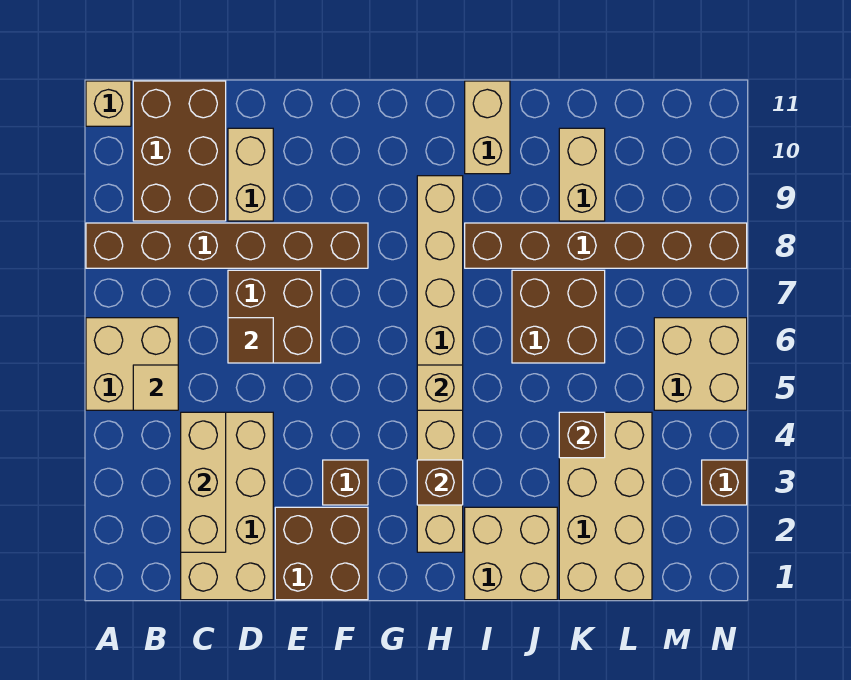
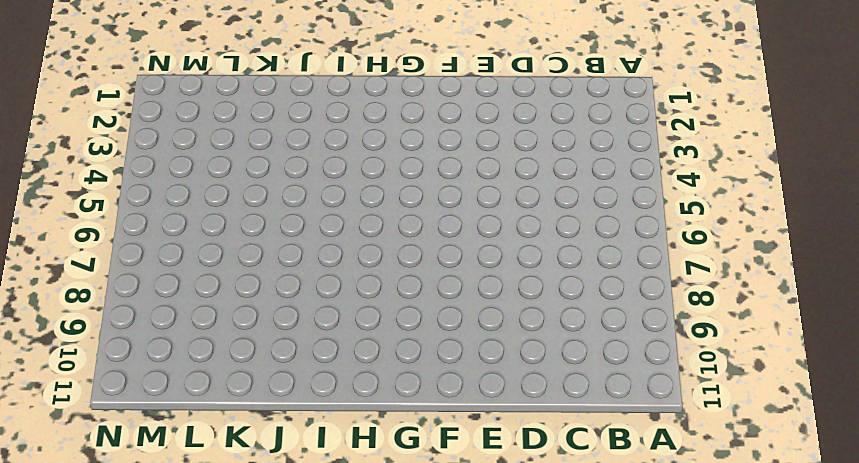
none -> tan brick A5:B6 level 1
none -> brown brick A8:F8 level 1
none -> tan brick A11 level 1

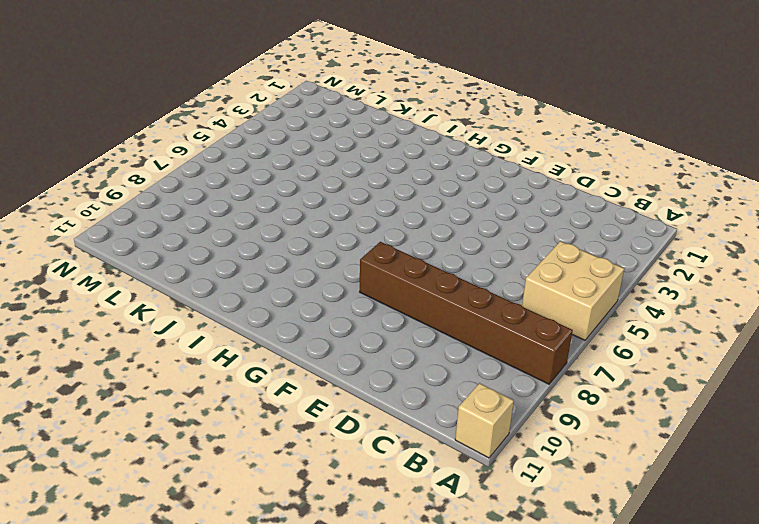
none -> brown brick B9:C11 level 1
none -> tan brick C1:D4 level 1
none -> brown brick D6:E7 level 1

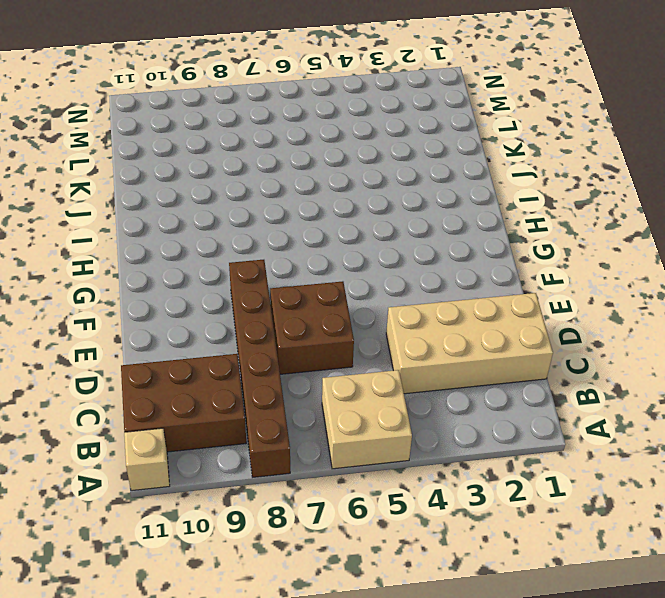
none -> tan brick D9:D10 level 1
none -> brown brick E1:F2 level 1
none -> brown brick F3 level 1

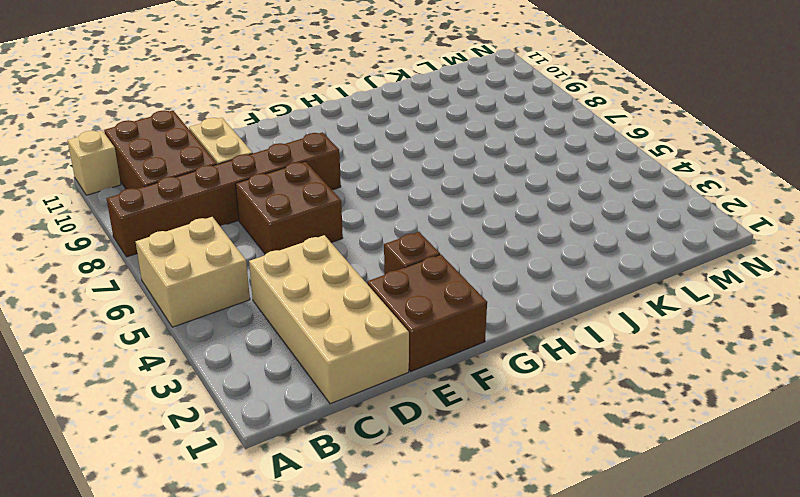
none -> tan brick H2:H9 level 1
none -> tan brick I1:J2 level 1
none -> brown brick I8:N8 level 1

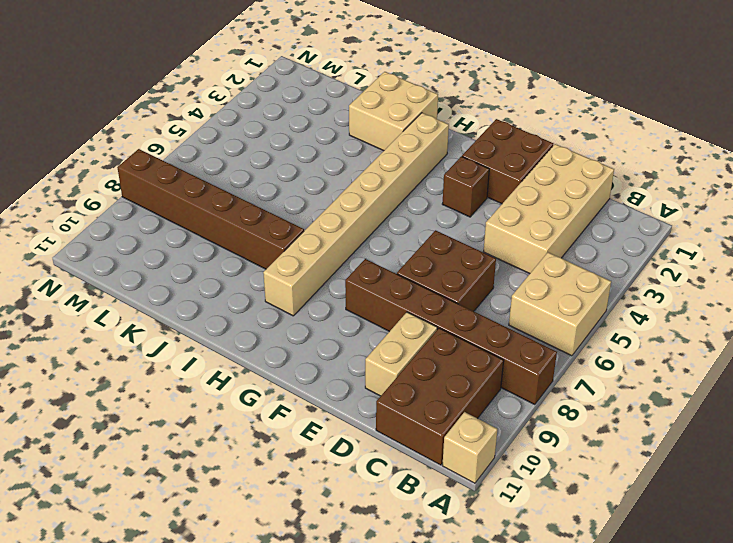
none -> tan brick I10:I11 level 1
none -> brown brick J6:K7 level 1
none -> tan brick K1:L4 level 1

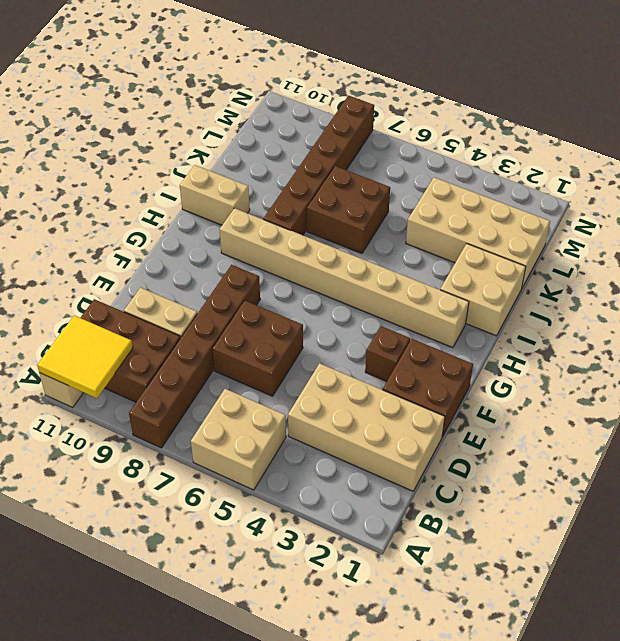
yellow tile A10:B11 level 2 -> none
none -> tan brick K9:K10 level 1
none -> tan brick M5:N6 level 1
none -> brown brick N3 level 1

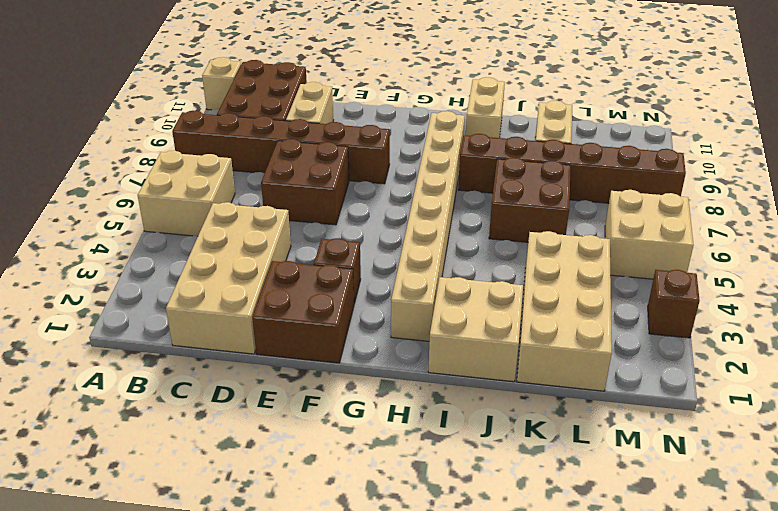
none -> tan tile B5 level 2
none -> tan brick C2:C4 level 2
none -> brown tile D6 level 2

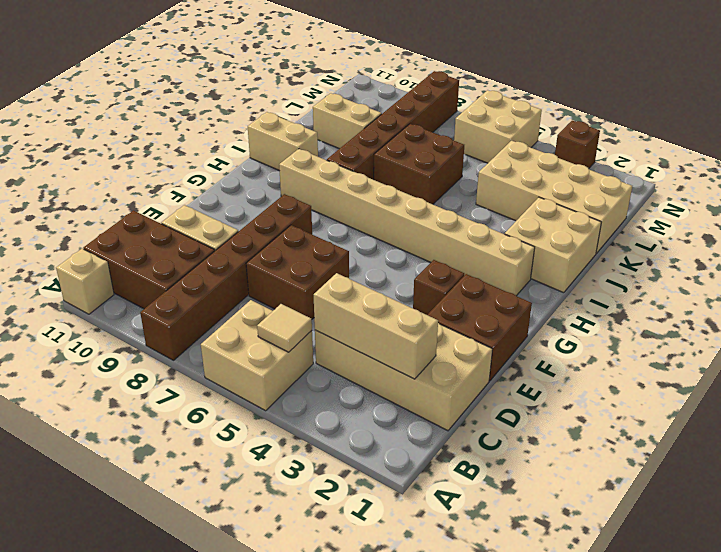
none -> brown tile D6 level 2
none -> brown brick H3 level 2
none -> tan brick H5 level 2

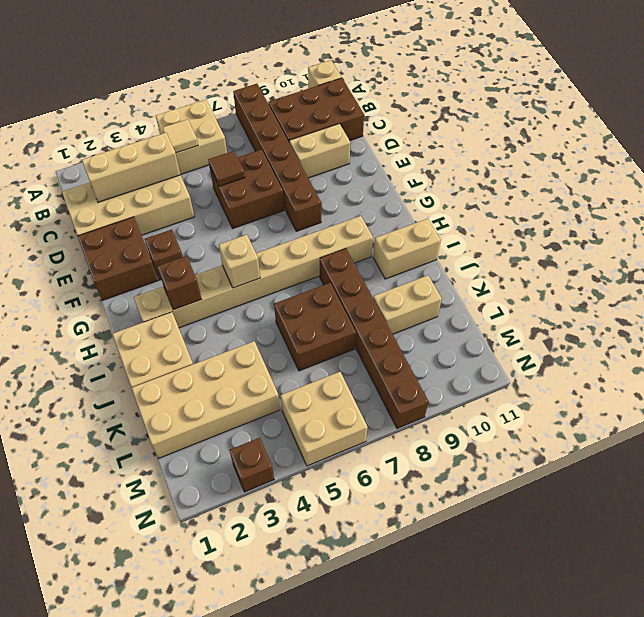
none -> brown brick K4 level 2

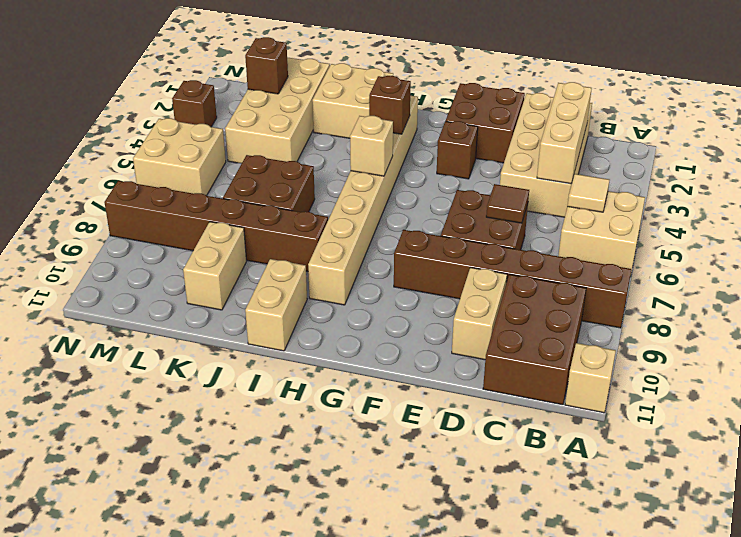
brown brick L2 level 2 -> brown brick K4 level 2

